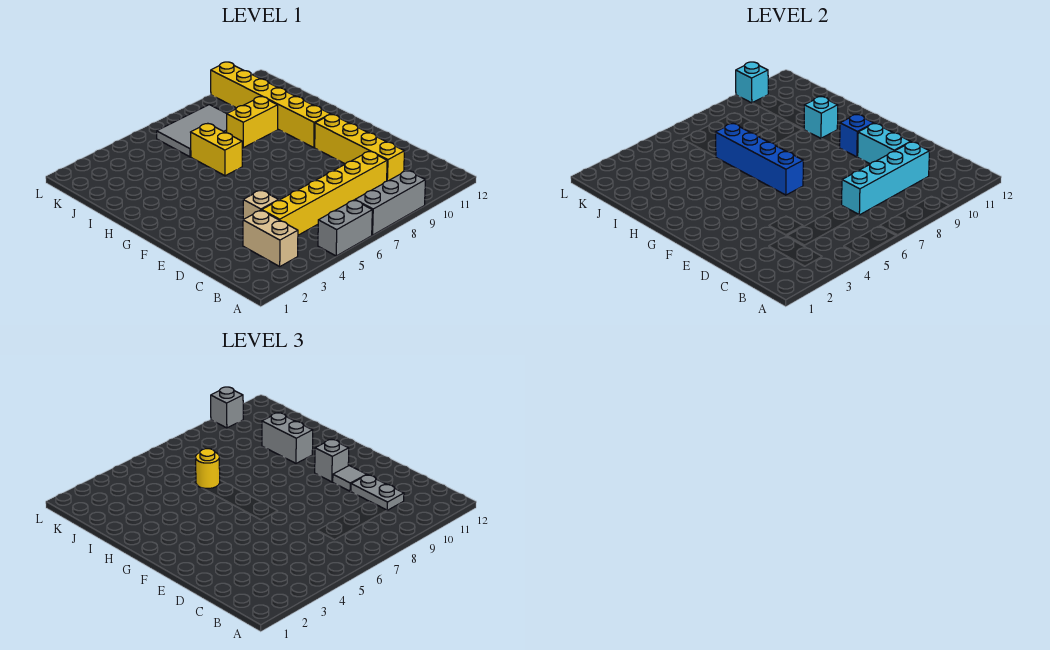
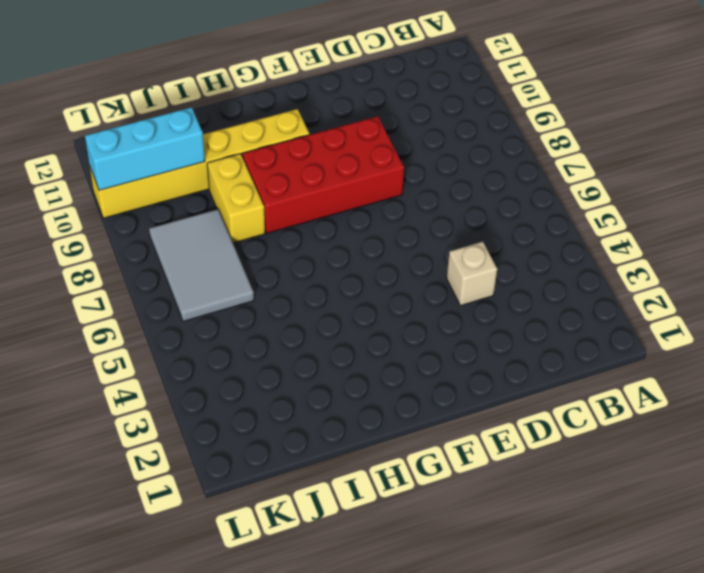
red brick E8:H9 level 1 -> none
cyan brick J10:L10 level 2 -> cyan brick L10 level 2
none -> grey brick A5:A6 level 1
none -> grey brick A7:A9 level 1
none -> tan brick B3:C3 level 1

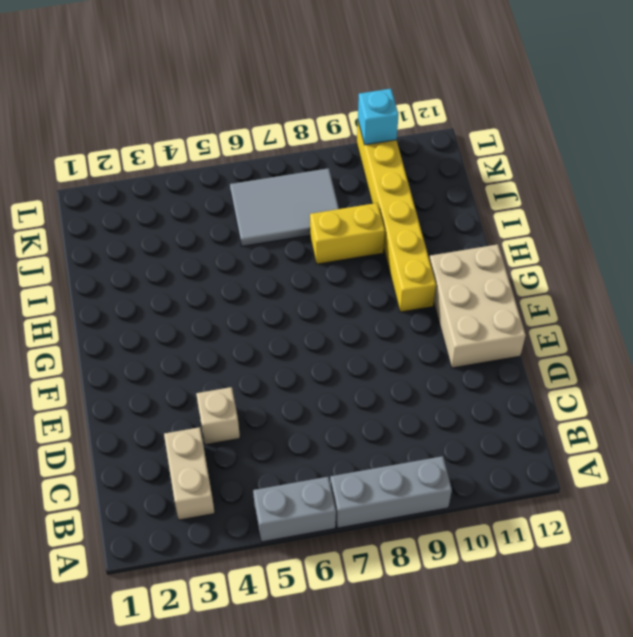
tan brick E11:G12 level 1 -> none
none -> yellow brick C4:C9 level 1
none -> yellow brick C10:F10 level 1
none -> yellow brick H6:I6 level 1

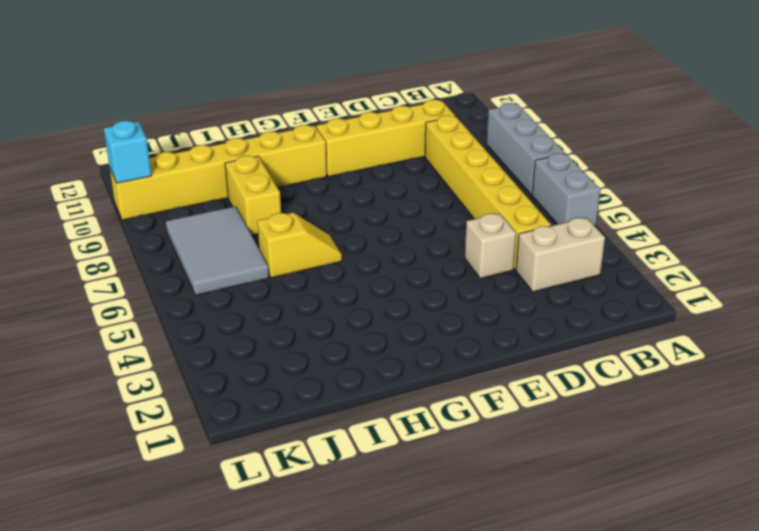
yellow slope H6:I6 level 1 top I -> yellow brick H6:I6 level 1
none -> cyan brick C7:C10 level 2
none -> cyan brick D10:E10 level 2
none -> blue brick F6:I6 level 2

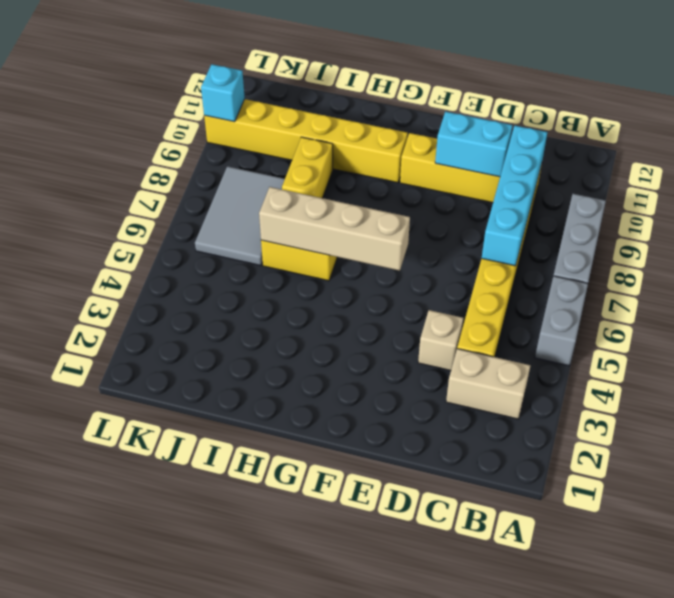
tan brick F6:I6 level 2 -> blue brick F6:I6 level 2
none -> blue brick F10 level 2
none -> cyan brick H10 level 2
none -> grey plate C10:D10 level 3

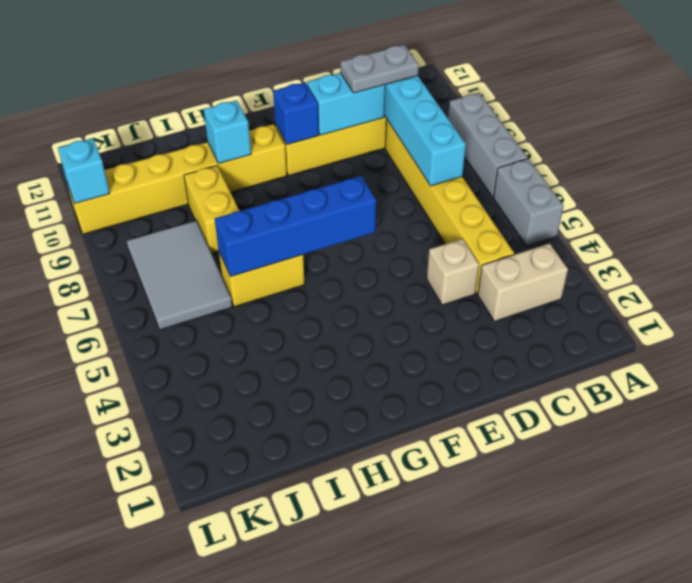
none -> grey tile E10 level 3
none -> grey brick F10 level 3
none -> grey brick H10:I10 level 3

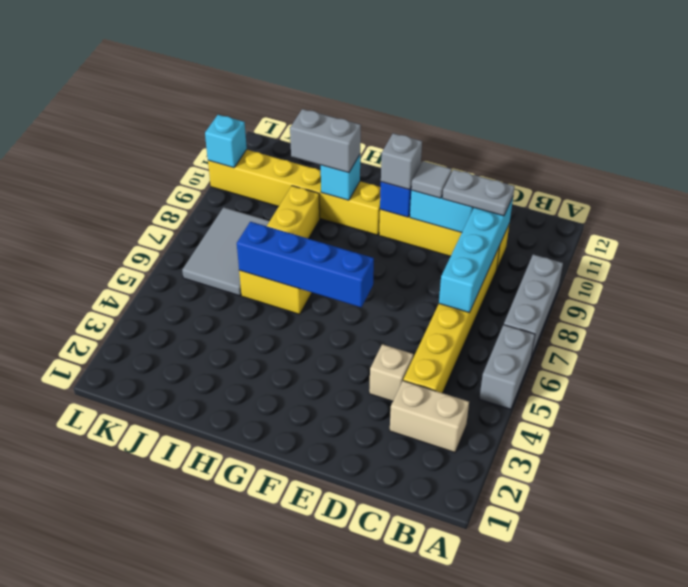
none -> yellow round brick I6 level 3
none -> grey brick L10 level 3

